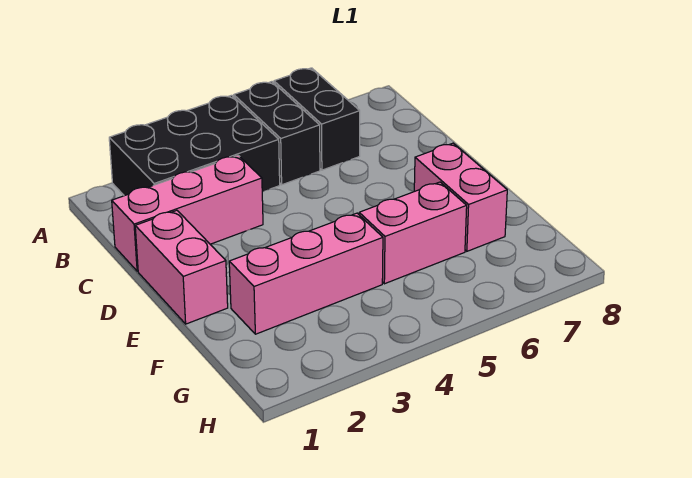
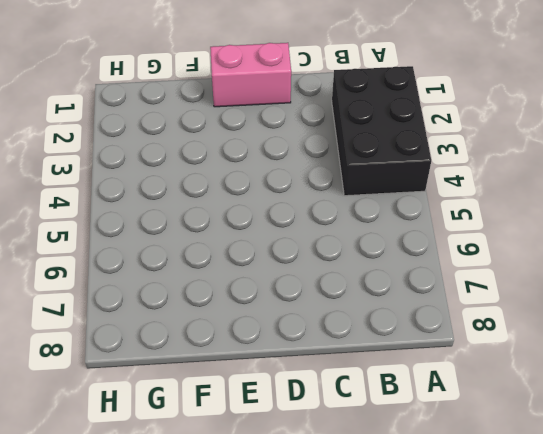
none -> black brick A5:B5 level 1
none -> black brick A6:B6 level 1

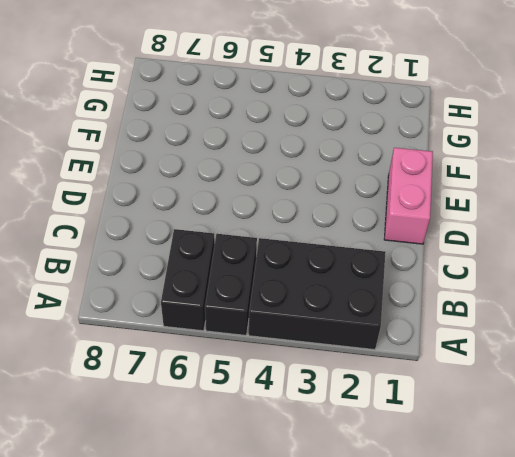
none -> pink brick C1:C3 level 1
none -> pink brick E7:F7 level 1

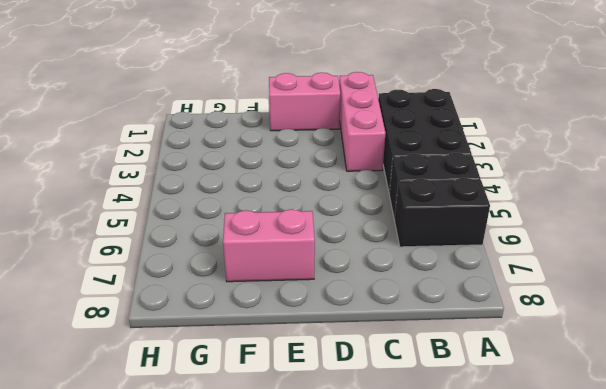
none -> pink brick F2:F4 level 1
none -> pink brick F5:F6 level 1

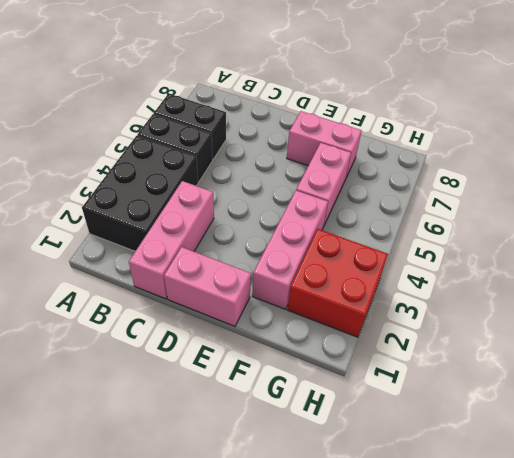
red brick G2:H3 level 1 -> none

